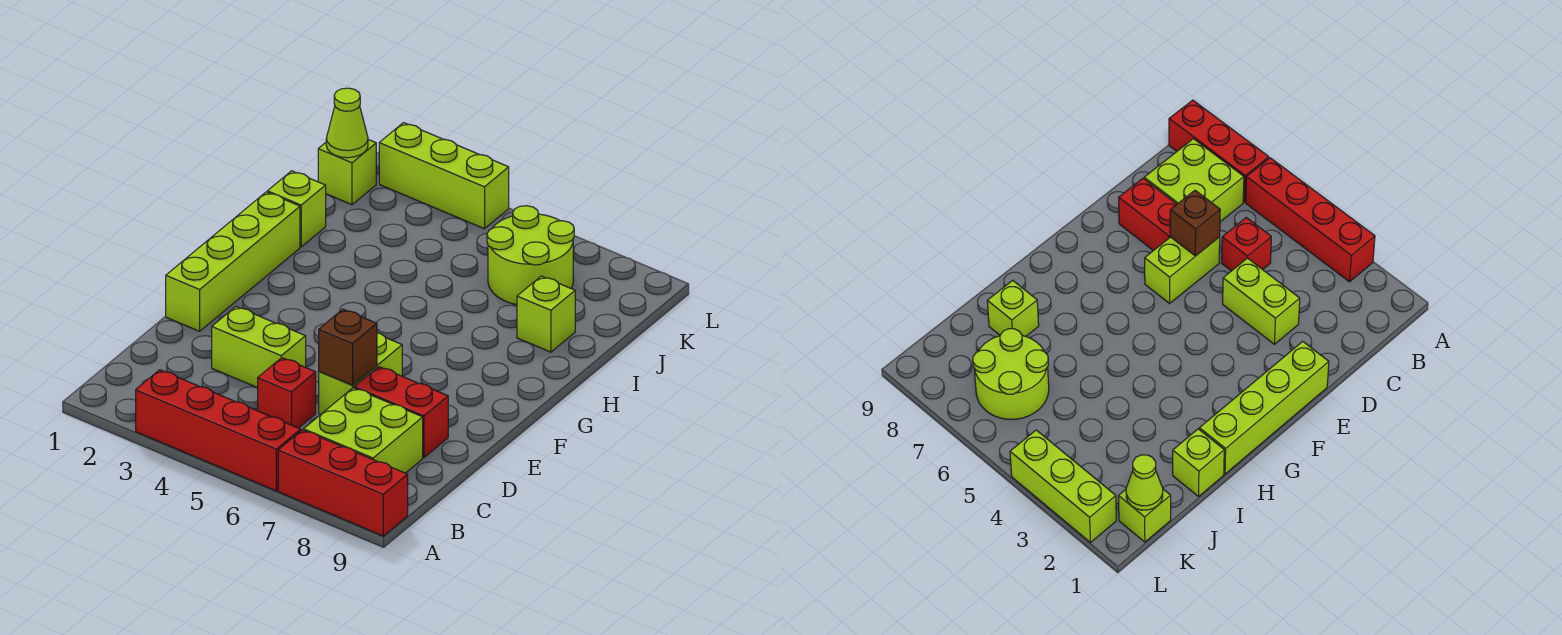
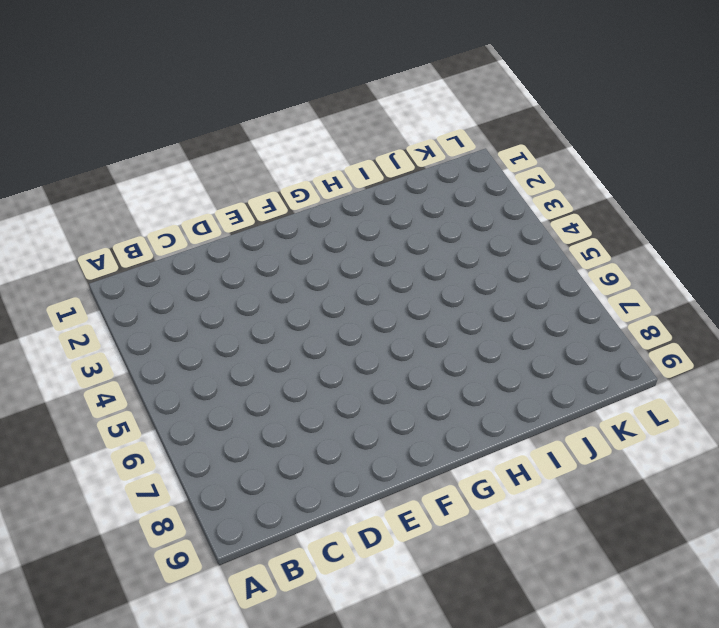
none -> red brick A3:A6 level 1
none -> red brick A7:A9 level 1
none -> lime brick B7:C8 level 1

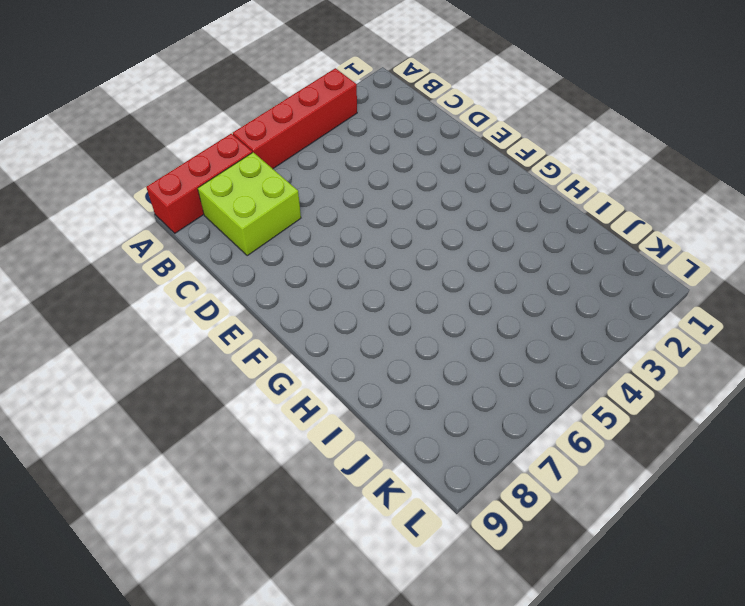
none -> red brick C5 level 1
none -> lime brick D3:D4 level 1
none -> lime brick D6:E6 level 1

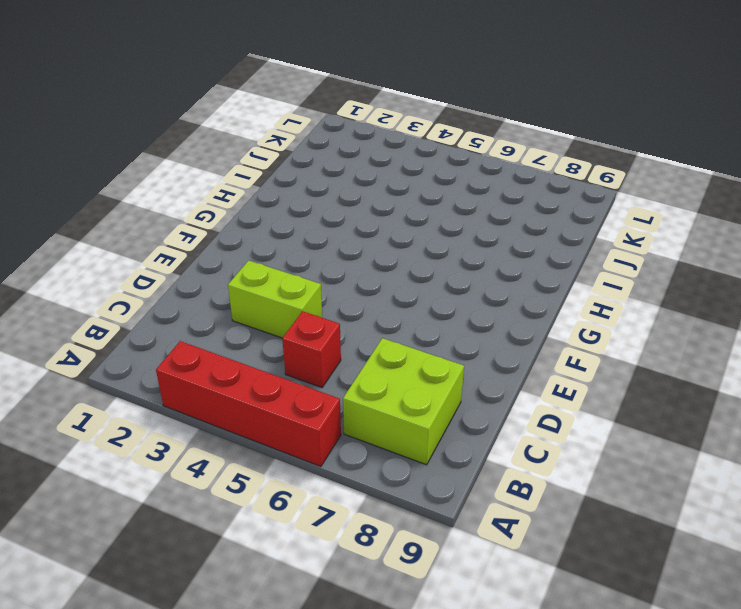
none -> red brick A7:A9 level 1
none -> lime brick D6:E6 level 1
none -> red brick D7:D8 level 1

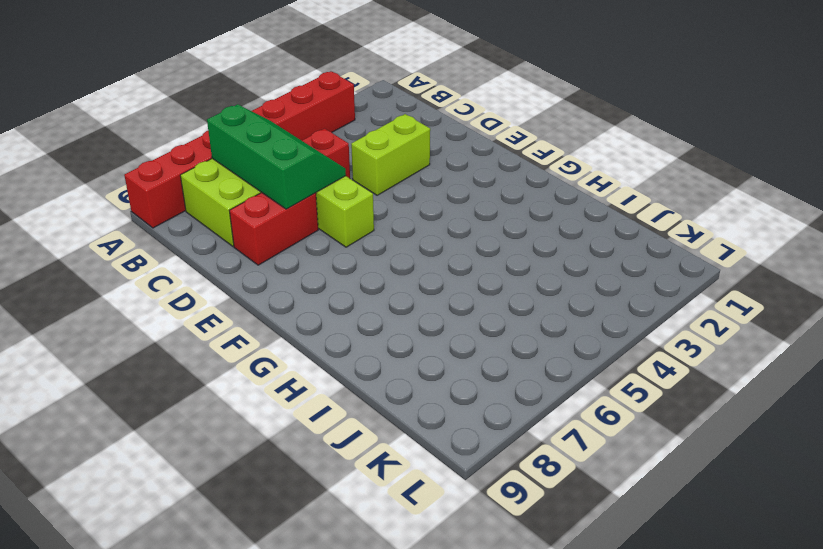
green slope B6:D7 level 2 top 7 -> brown brick D6 level 2
none -> lime brick E1:H1 level 1
none -> lime brick I1 level 1
none -> lime brick I8 level 1

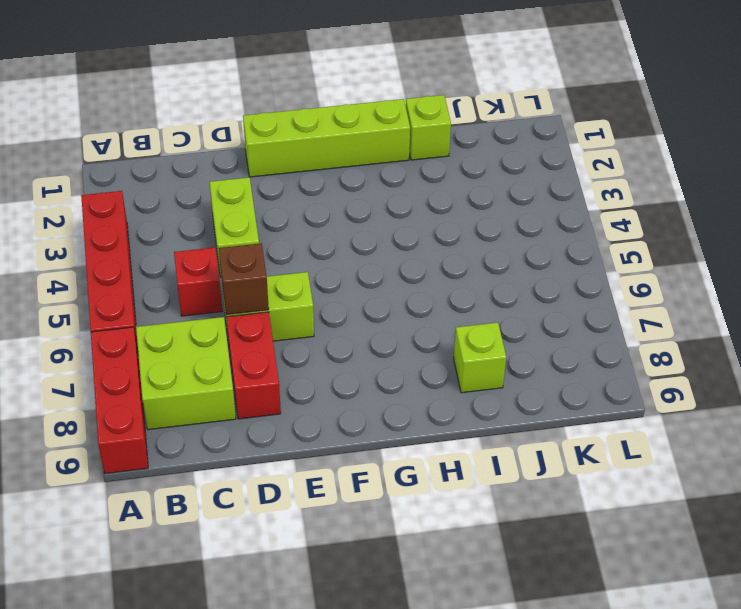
none -> lime round brick J6:K7 level 1
none -> lime brick K1 level 1
none -> lime brick L2:L4 level 1

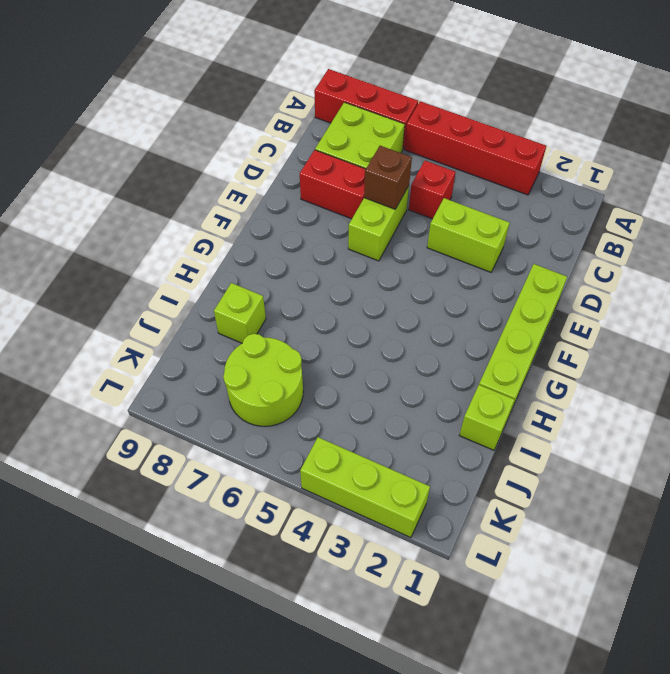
none -> lime brick K1 level 1
none -> lime cone K1 level 2

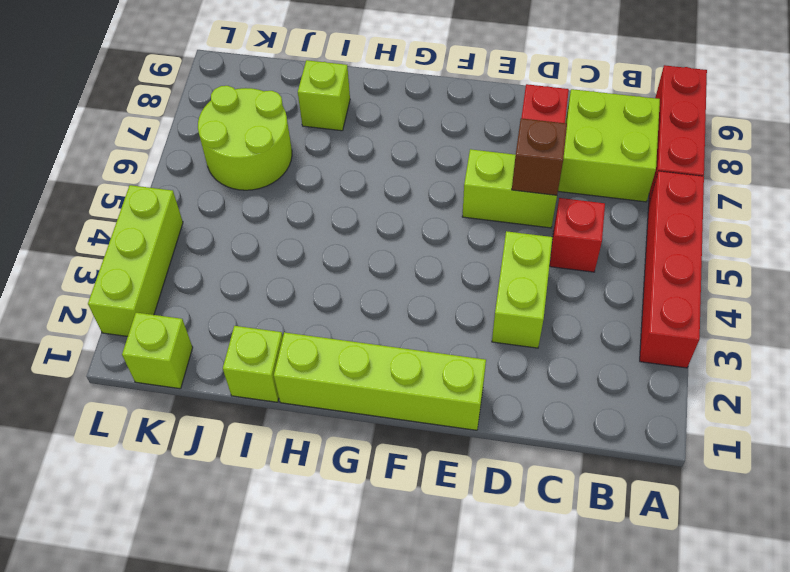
none -> lime cone K1 level 2

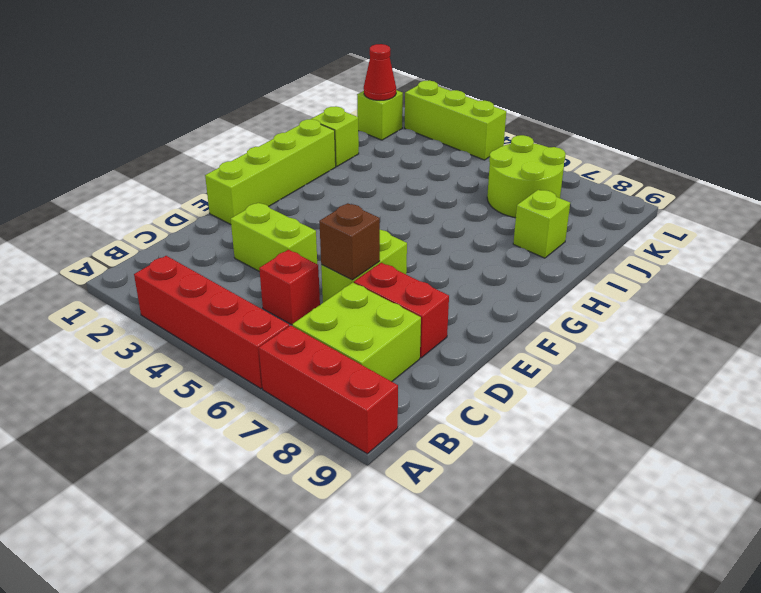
red cone K1 level 2 -> lime cone K1 level 2

